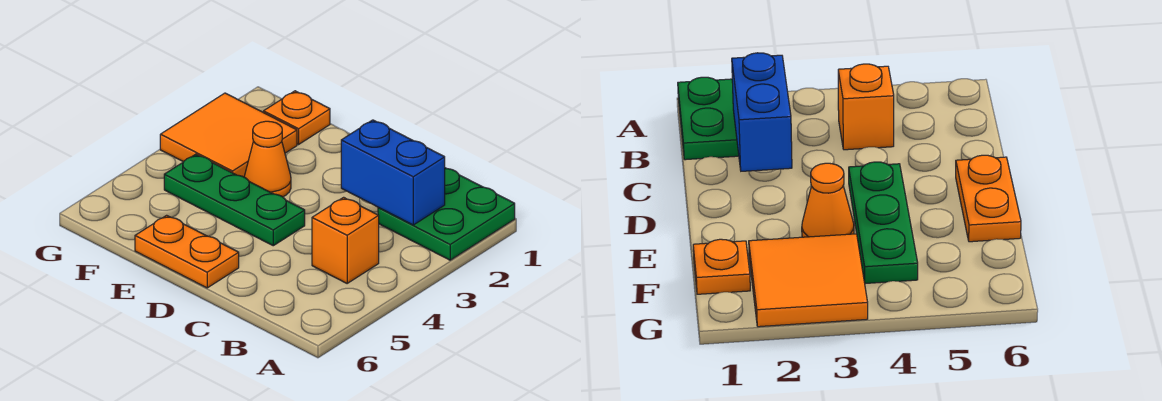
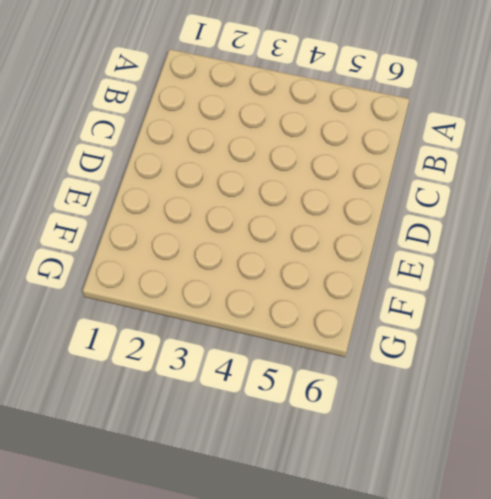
none -> green plate A1:B2 level 1
none -> orange brick B4 level 1

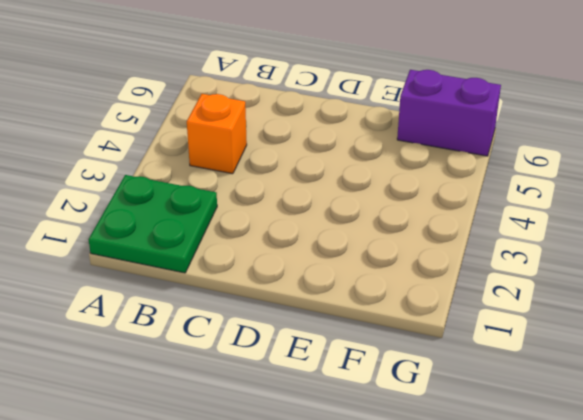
purple brick F6:G6 level 1 -> none
none -> green plate D4:F4 level 1
none -> orange plate D6:E6 level 1

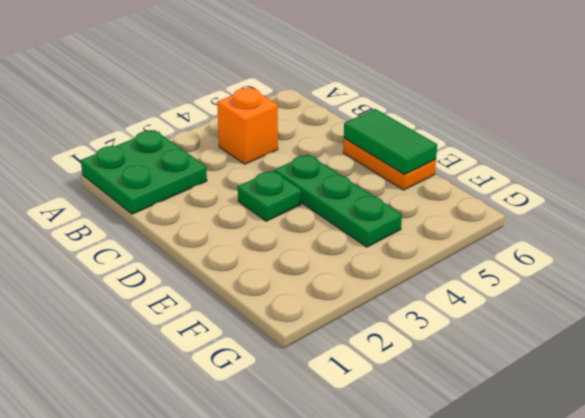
green plate D3 level 1 -> none
green tile D6:E6 level 2 -> none
none -> orange cone E3 level 1
none -> orange plate F1 level 1

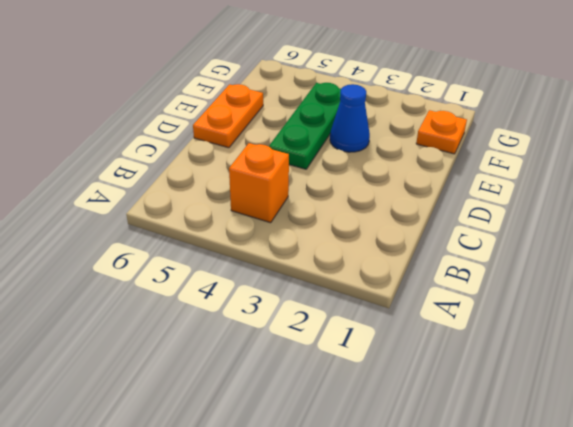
blue cone E3 level 1 -> orange cone E3 level 1
none -> green plate A1:B2 level 1
none -> orange tile F2:G3 level 1

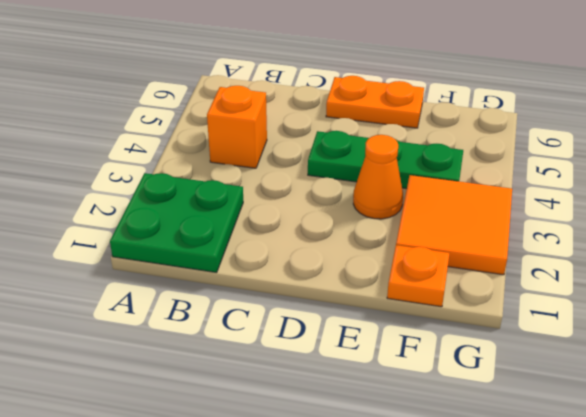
none -> blue brick B2:C2 level 2

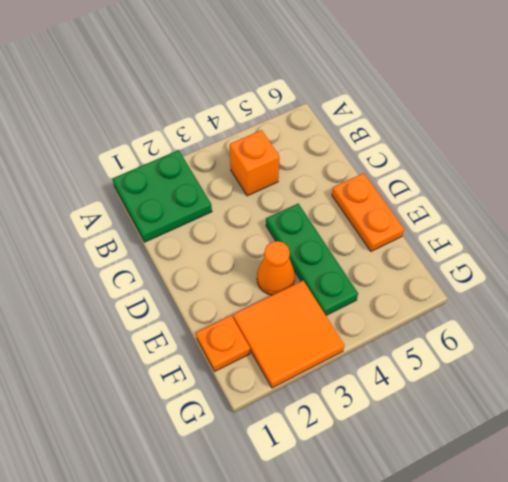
none -> blue brick B2:C2 level 2

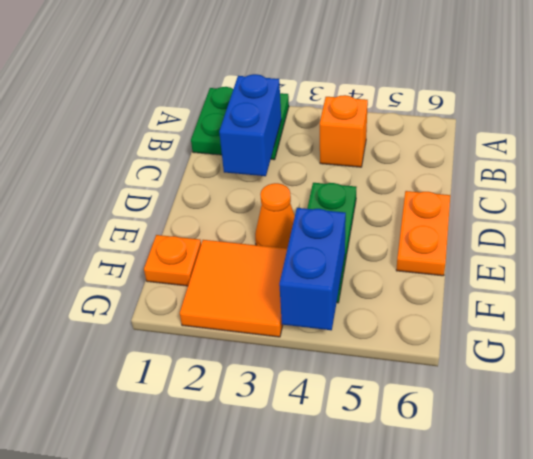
blue brick F4:G4 level 2 -> none

